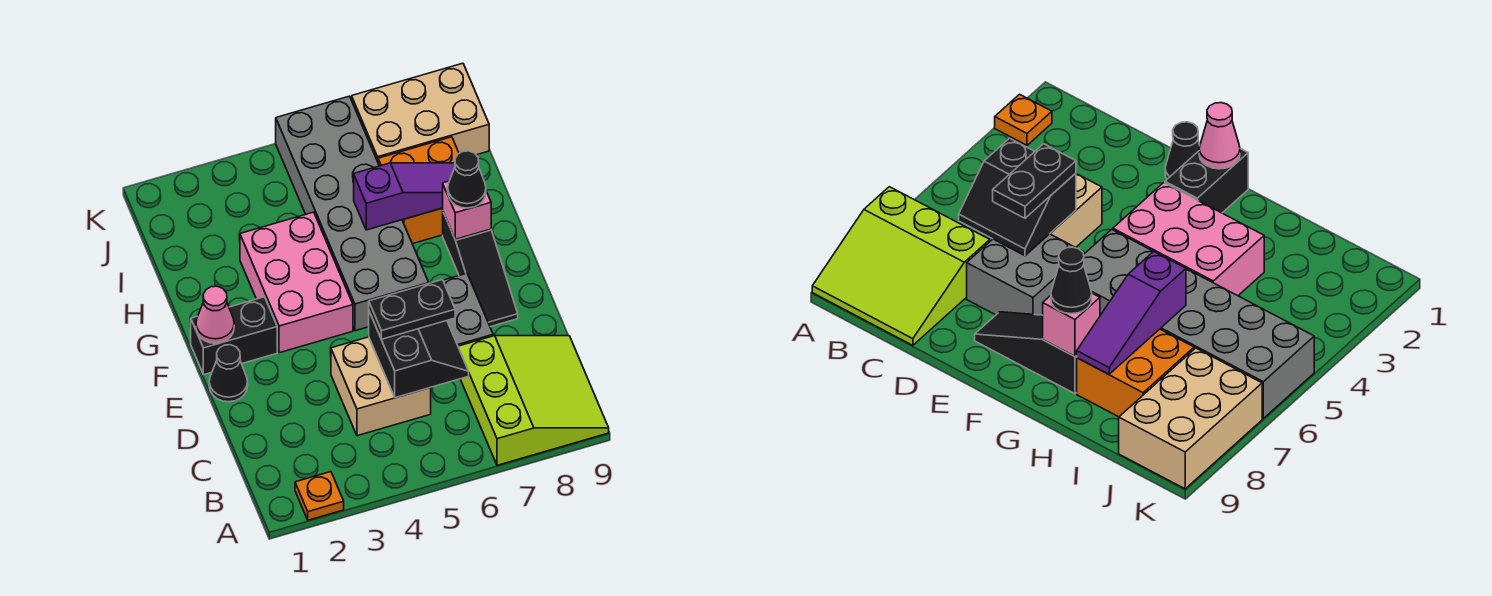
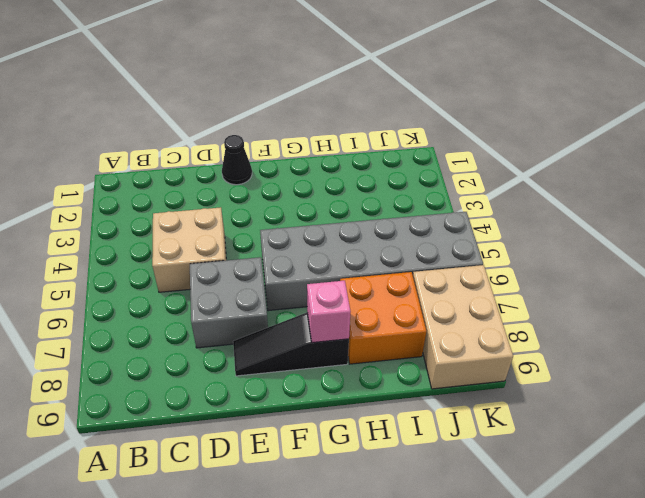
none -> orange plate A2 level 1
none -> lime slope A7:C9 level 1 top 7
none -> black brick F1:F2 level 1

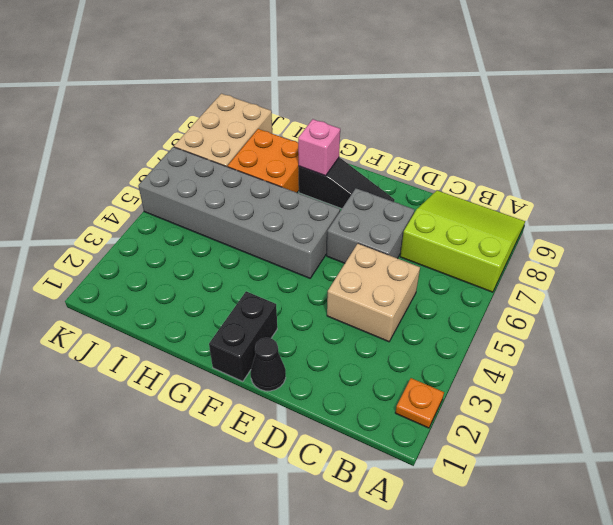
none -> pink brick F3:H4 level 1
none -> black slope C5:D6 level 2 top 5
none -> pink cone F1 level 2

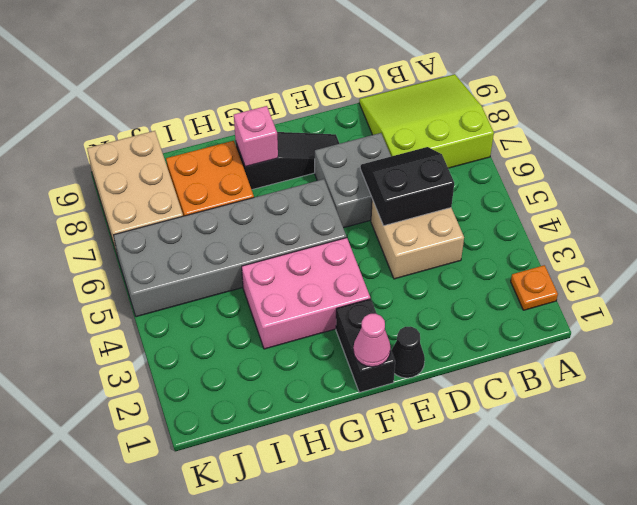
none -> purple slope H6:H8 level 2 top 6
none -> black plate D5:D6 level 3
none -> black cone G8 level 3

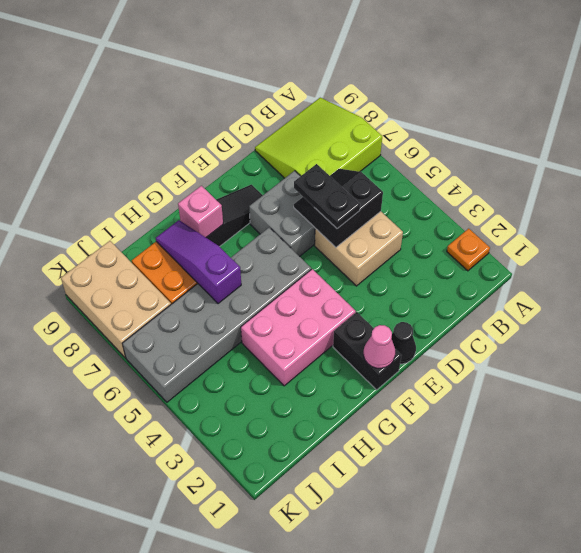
none -> black cone G8 level 3

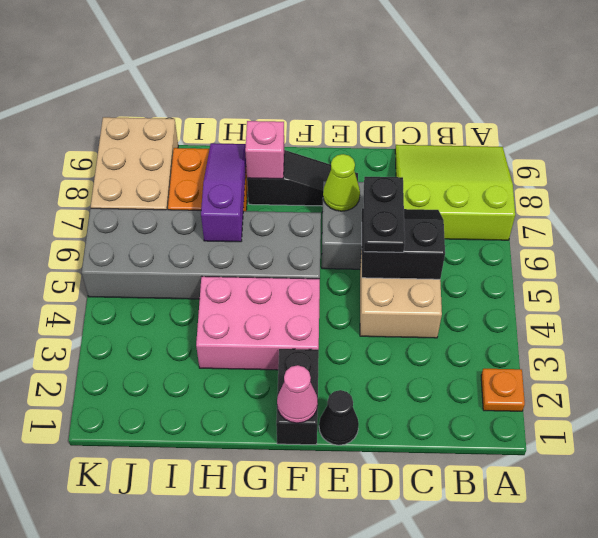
lime cone E7 level 2 -> none
none -> black cone G8 level 3

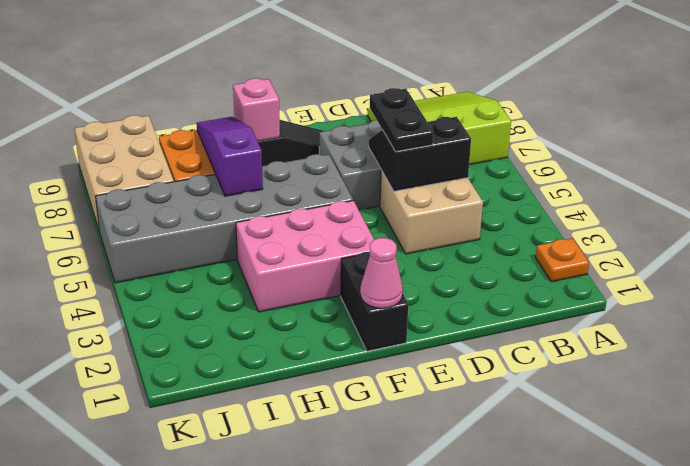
none -> black cone E1 level 1
none -> black cone G8 level 3

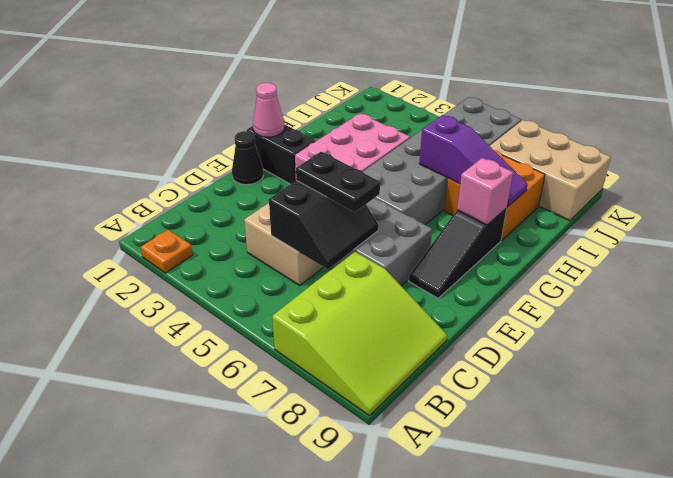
none -> black cone G8 level 3

